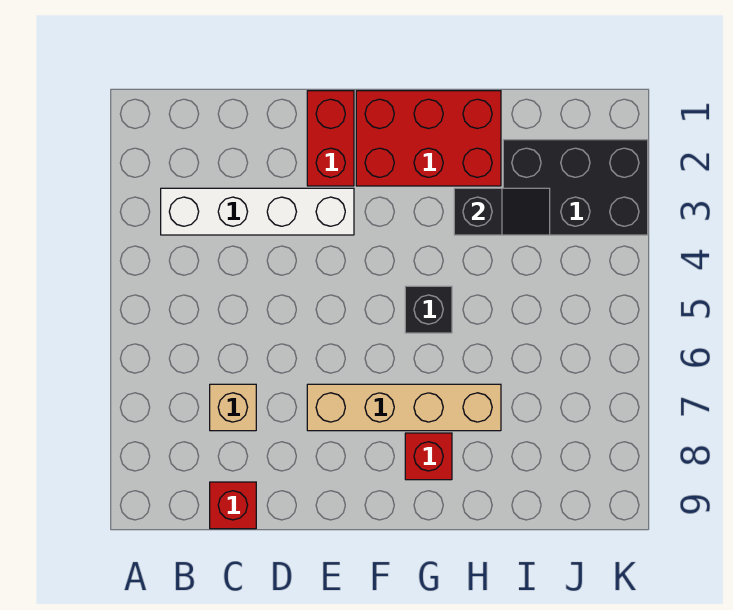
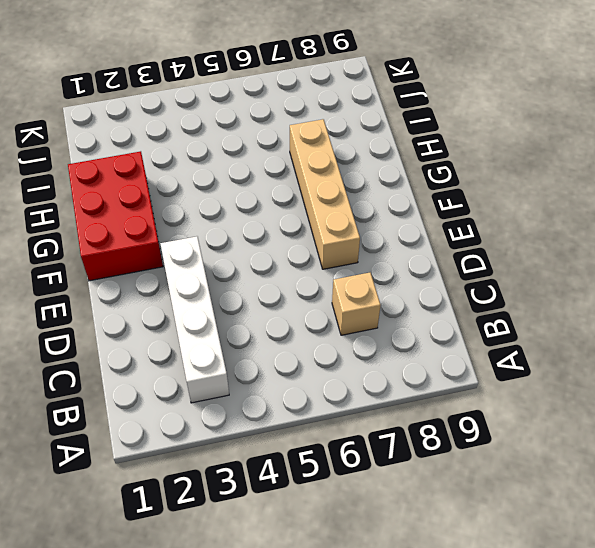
none -> red brick C9 level 1
none -> red brick E1:E2 level 1

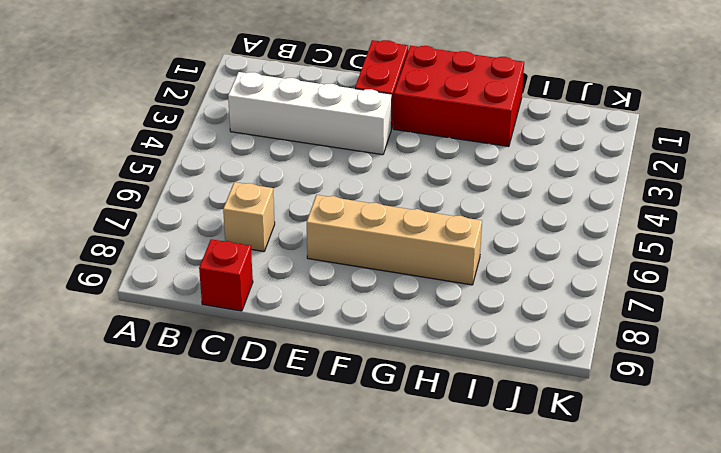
none -> black brick G5 level 1
none -> red brick G8 level 1

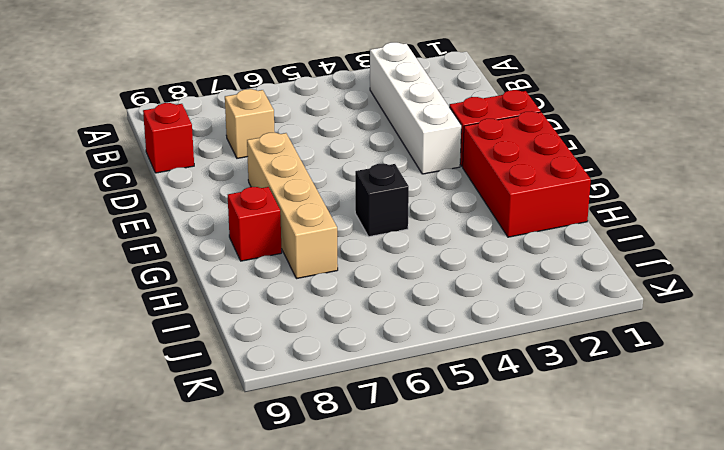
none -> black brick I2:K3 level 1
none -> black slope H3:I3 level 2 top H

